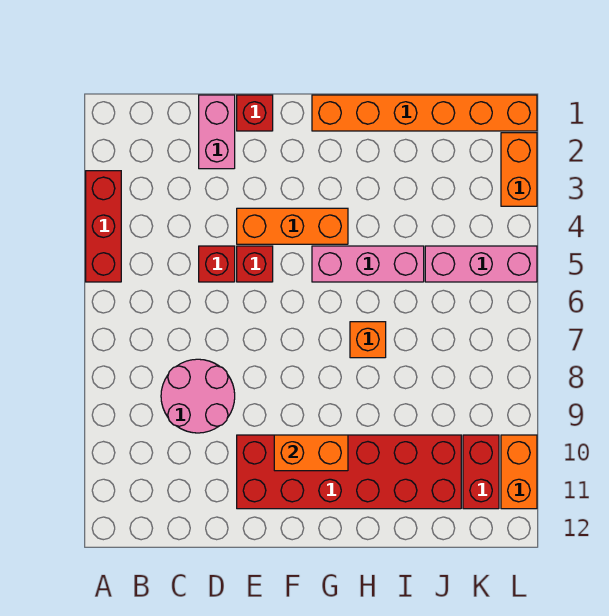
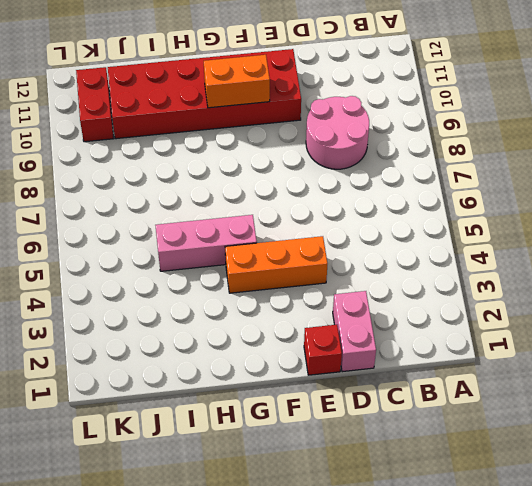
none -> red brick A3:A5 level 1
none -> red brick D5 level 1
none -> red brick E5 level 1

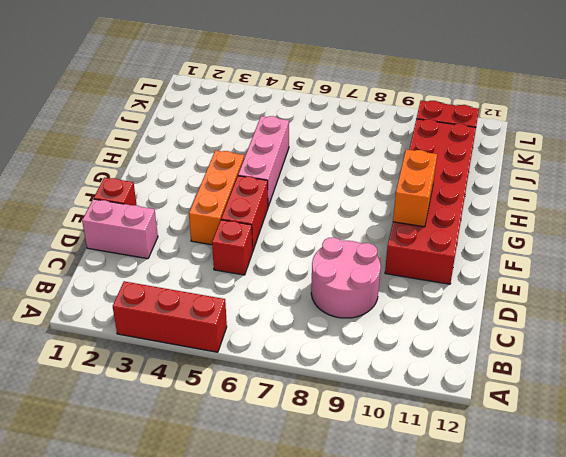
red brick E5:F5 level 1 -> red brick E5 level 1
none -> orange brick G1:L1 level 1
none -> orange brick H7 level 1
none -> pink brick J5:L5 level 1

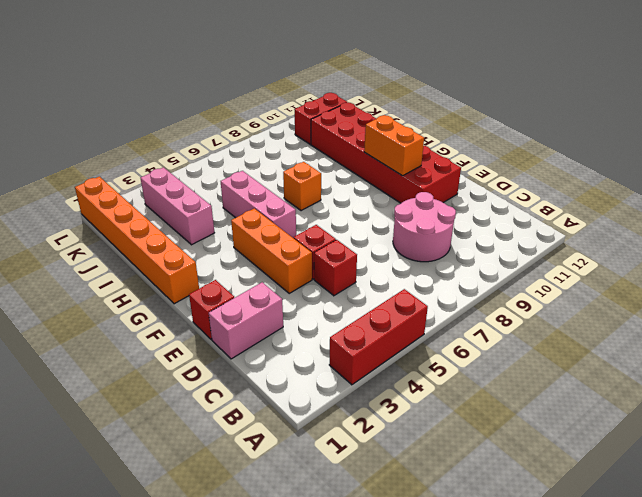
pink brick I3:K3 level 1 -> pink brick J5:L5 level 1
none -> orange brick L2:L3 level 1
none -> orange brick L10:L11 level 1

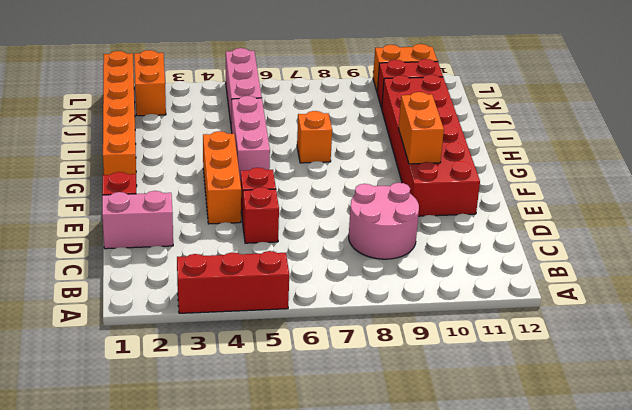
orange brick K2:L2 level 1 -> orange brick L2:L3 level 1

